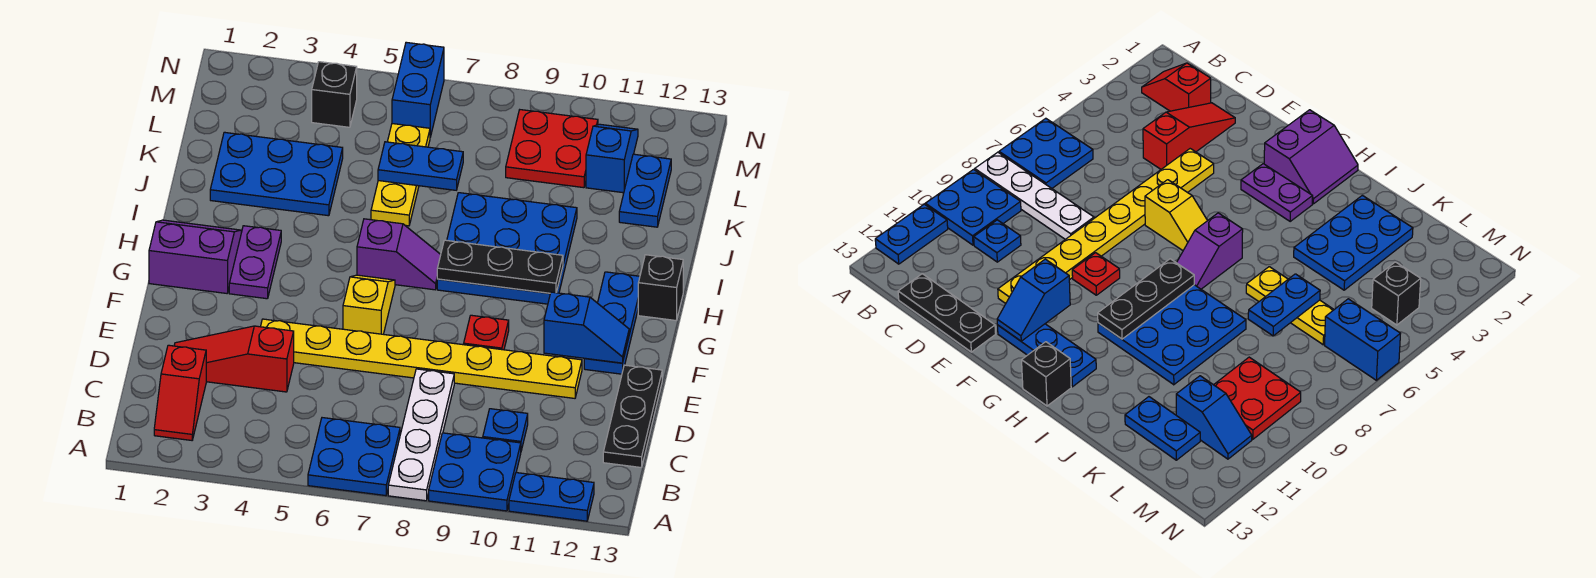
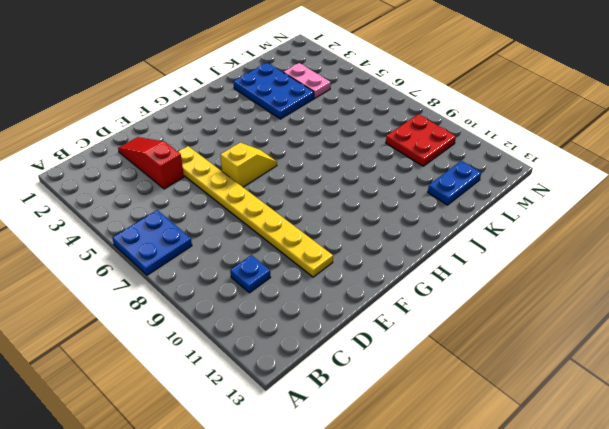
pink plate L3:L4 level 1 -> none
none -> white plate A8:D8 level 1
none -> blue plate A9:B10 level 1
none -> blue plate A11:A12 level 1

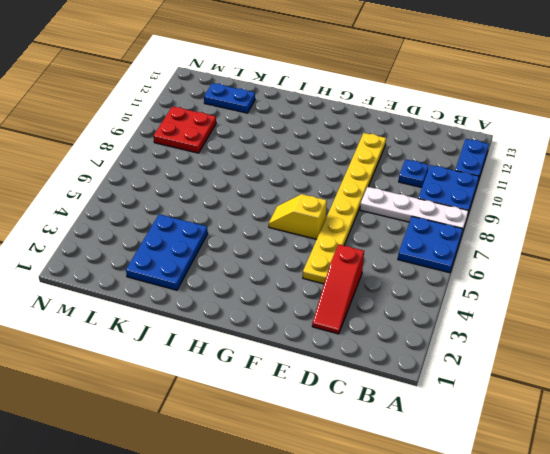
none -> red slope B2:C2 level 1 top C
none -> black plate C13:E13 level 1
none -> red plate F9 level 1

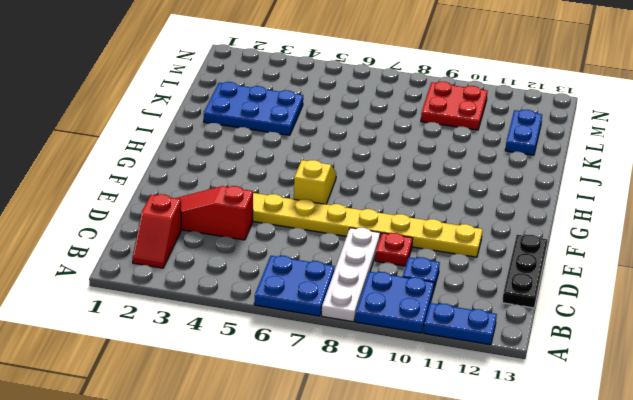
red plate D9 level 1 -> red plate F9 level 1
none -> blue plate F12:H12 level 1
none -> purple slope G1:H2 level 1 top G
none -> purple plate G3:H3 level 1

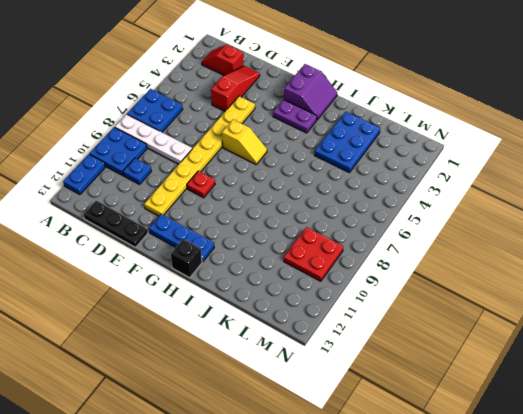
none -> purple slope H6:H7 level 1 top 6
none -> blue plate H8:J10 level 1
none -> yellow plate J6:L6 level 1

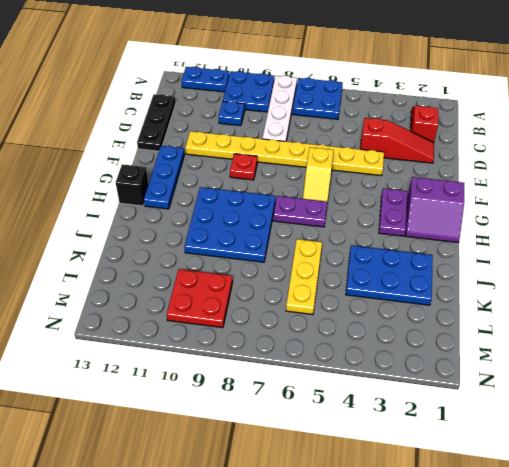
purple plate H6:H7 level 1 -> purple slope H6:H7 level 1 top 6
none -> blue plate K12:L12 level 1
none -> blue slope L11:M11 level 1 top L
none -> black brick M4 level 1

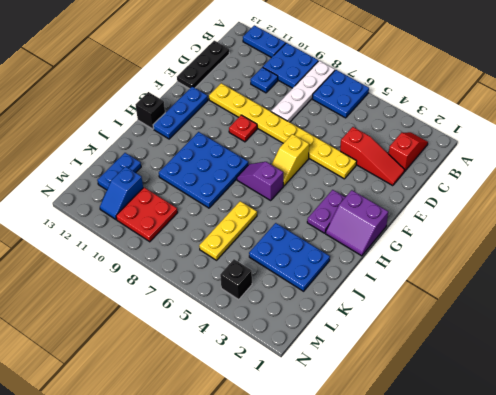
none -> blue brick M6:N6 level 1
none -> blue slope F11:F12 level 2 top 11
none -> black plate H8:H10 level 2

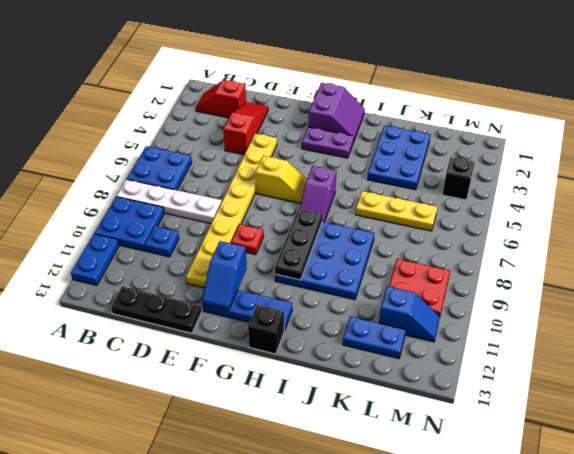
none -> blue brick M6:N6 level 1
none -> blue plate K6:K7 level 2

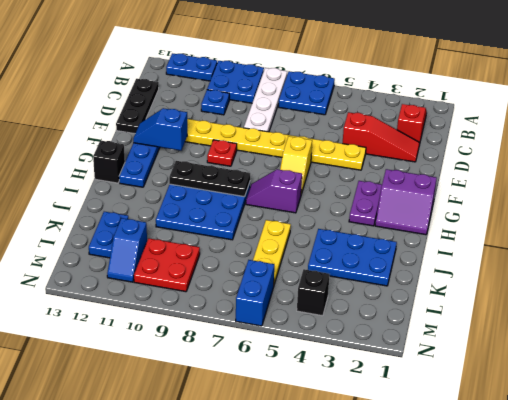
none -> blue plate K6:K7 level 2

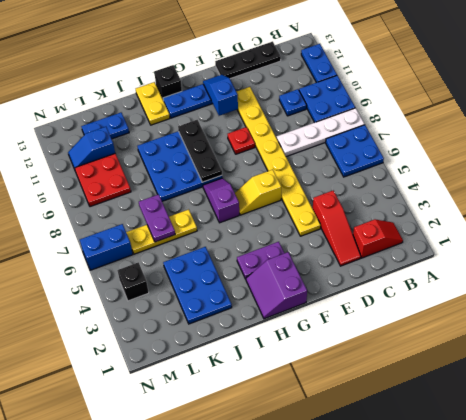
yellow plate I12:I13 level 1 -> none
purple plate K6:K7 level 2 -> blue plate K6:K7 level 2

